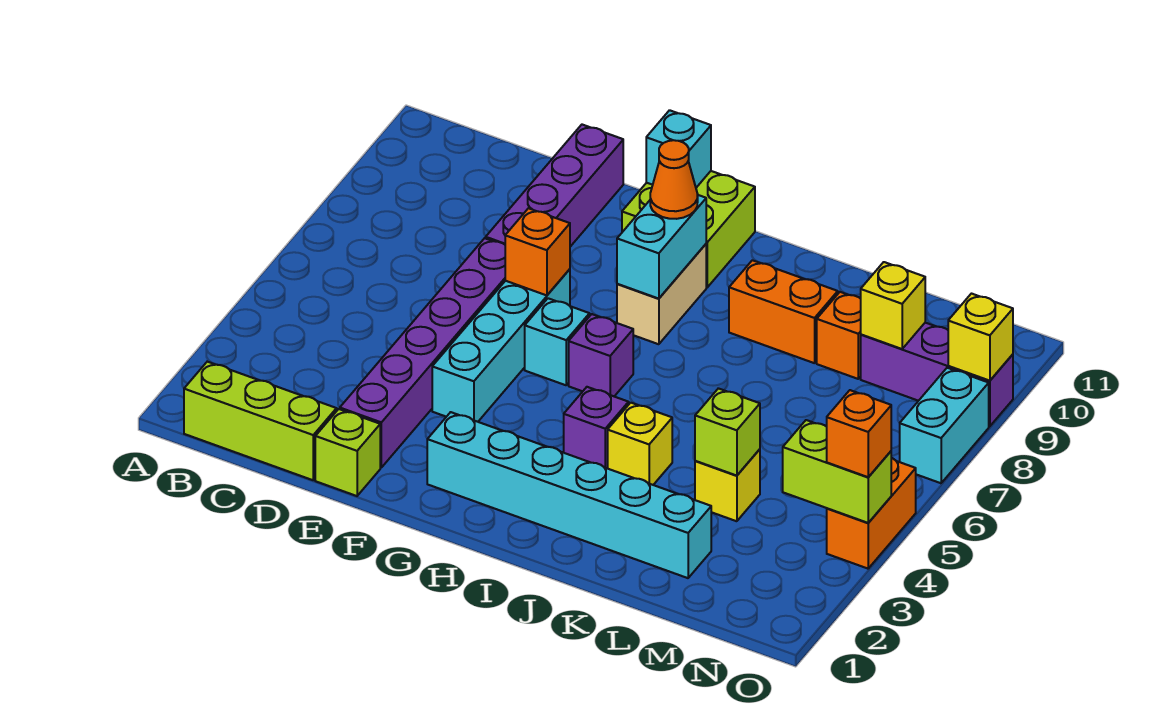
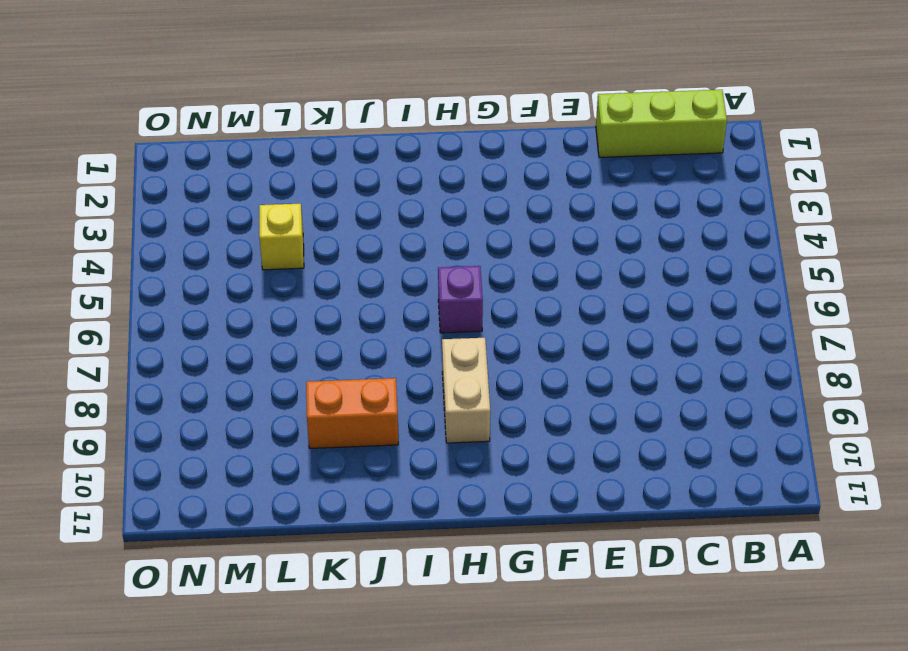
none -> lime brick E1 level 1
none -> purple brick E2:E7 level 1
none -> purple brick E8:E11 level 1

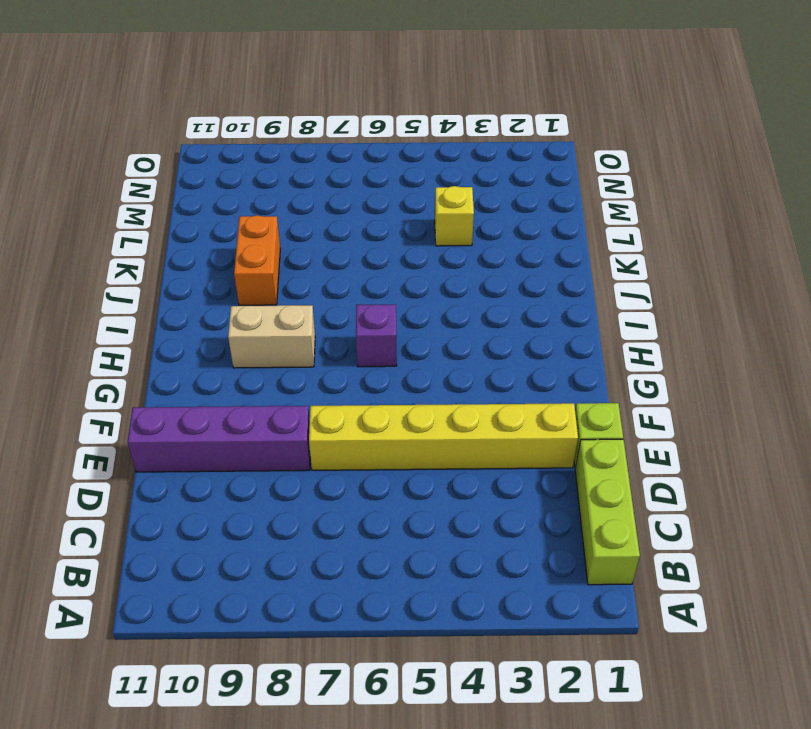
yellow brick E2:E7 level 1 -> purple brick E2:E7 level 1
none -> cyan brick F4:F7 level 1
none -> cyan brick G2:L2 level 1
none -> cyan brick G6 level 1

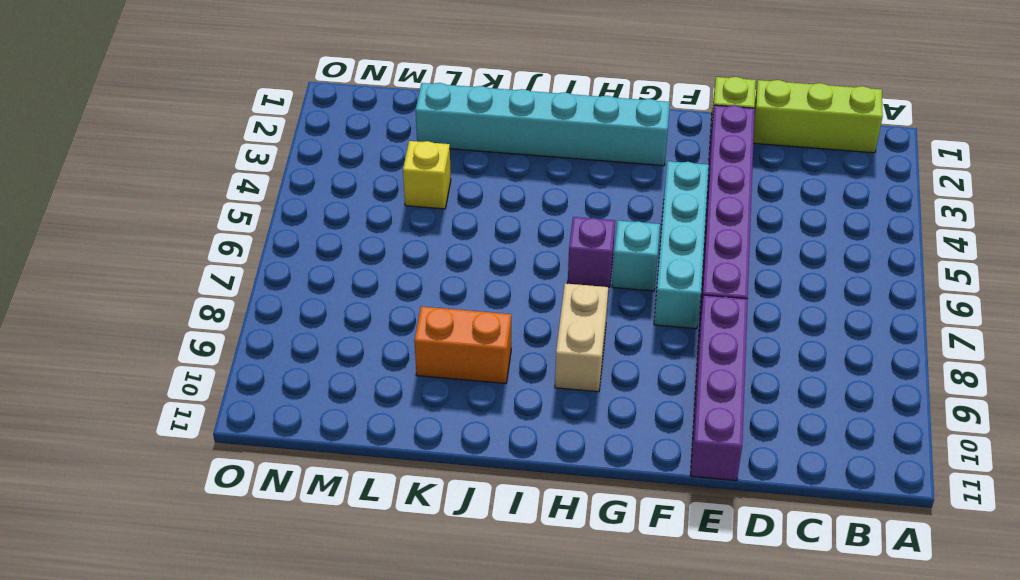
none -> lime brick G10:H11 level 1
none -> purple brick I4 level 1
none -> yellow brick J4 level 1

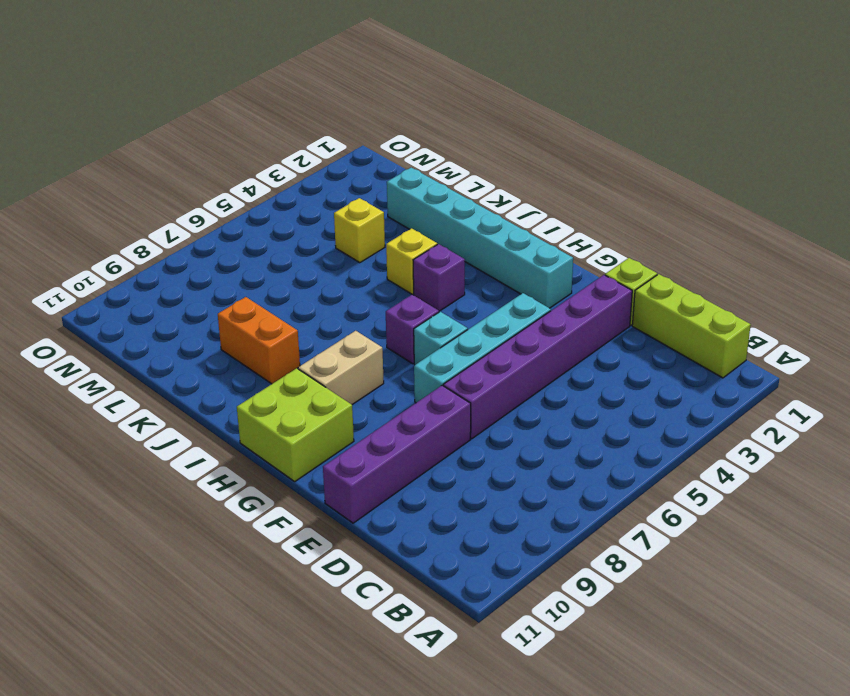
none -> orange brick L9 level 1
none -> purple brick M9:O9 level 1
none -> orange brick O4:O5 level 1

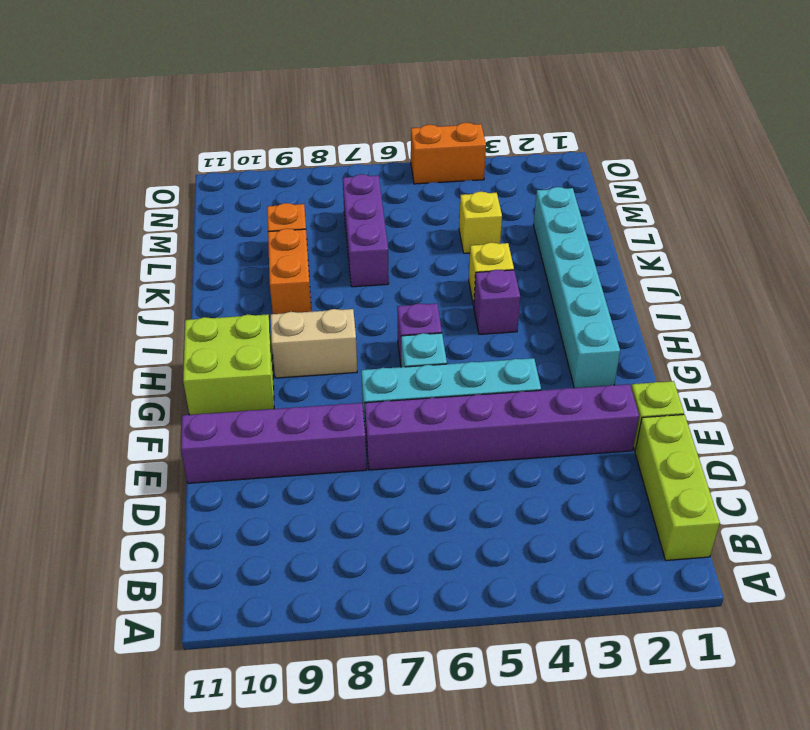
purple brick K7:M7 level 1 -> purple brick M9:O9 level 1
none -> cyan brick O7:O8 level 1
none -> orange brick F7 level 2
none -> cyan brick G11 level 2

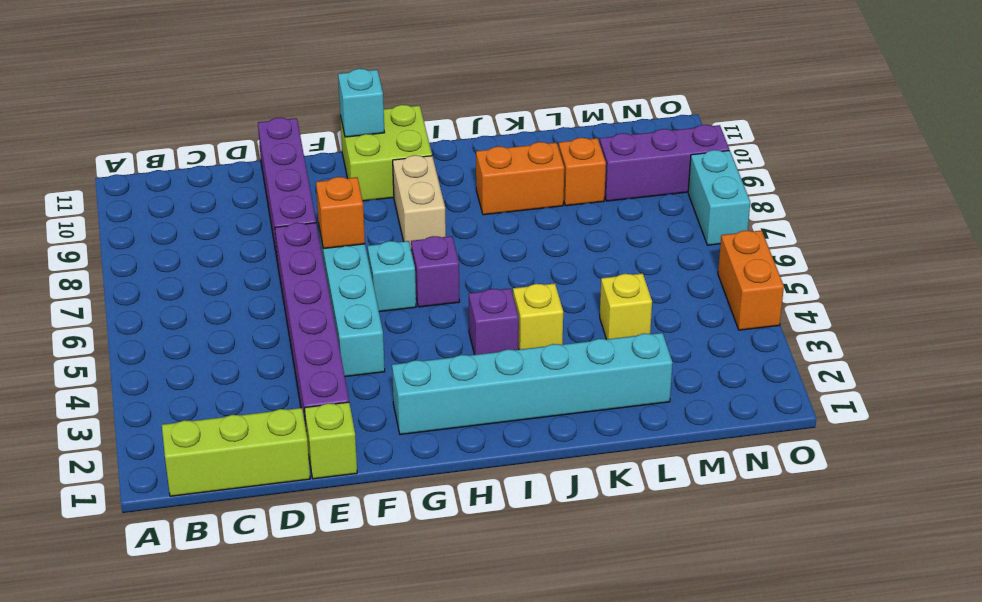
none -> cyan brick H8:H9 level 2
none -> lime brick L4 level 2
none -> yellow brick M9 level 2

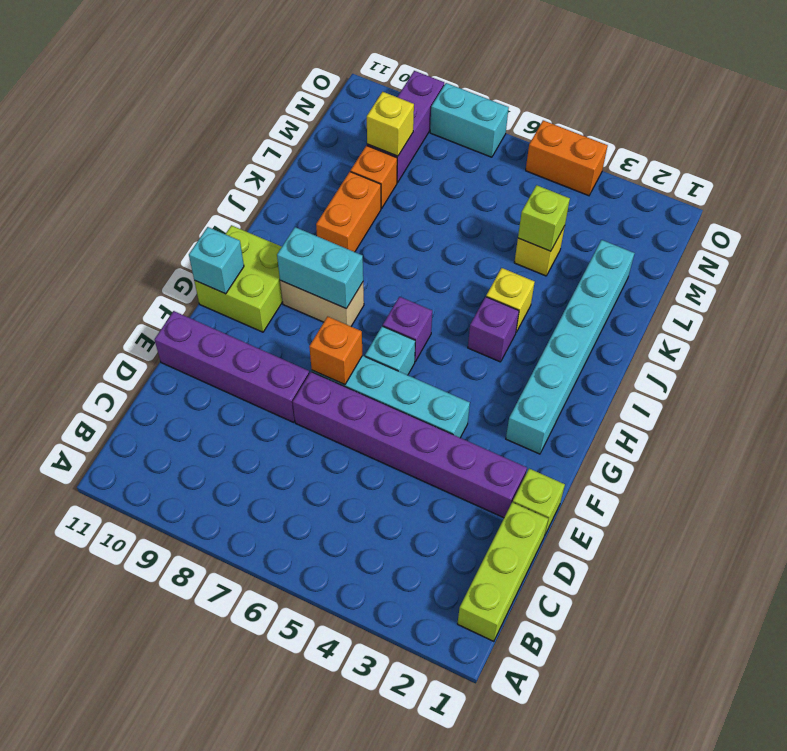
none -> lime brick N4:O4 level 2
none -> yellow brick O9 level 2
none -> orange cone H9 level 3

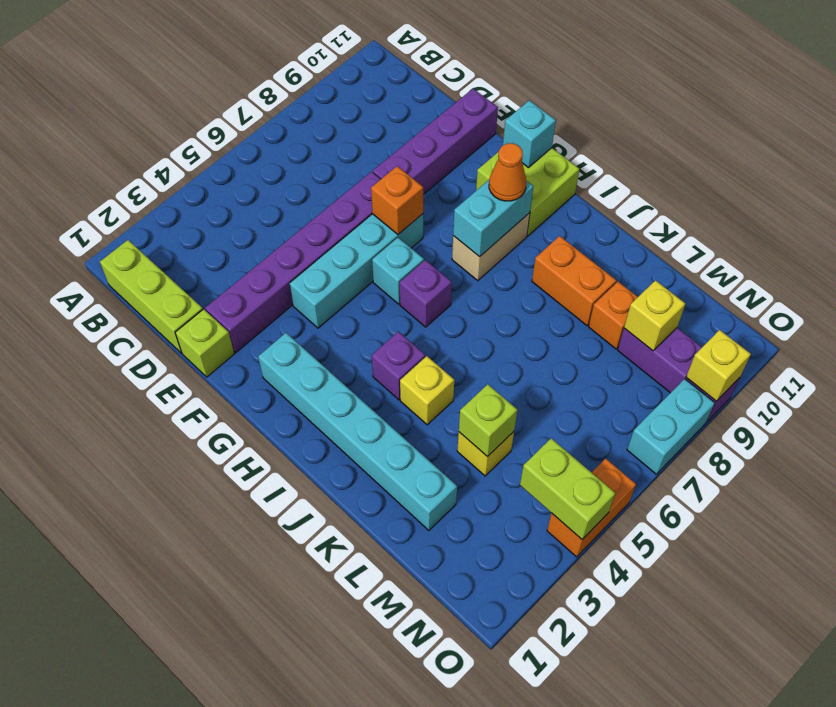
none -> orange brick O4 level 3

